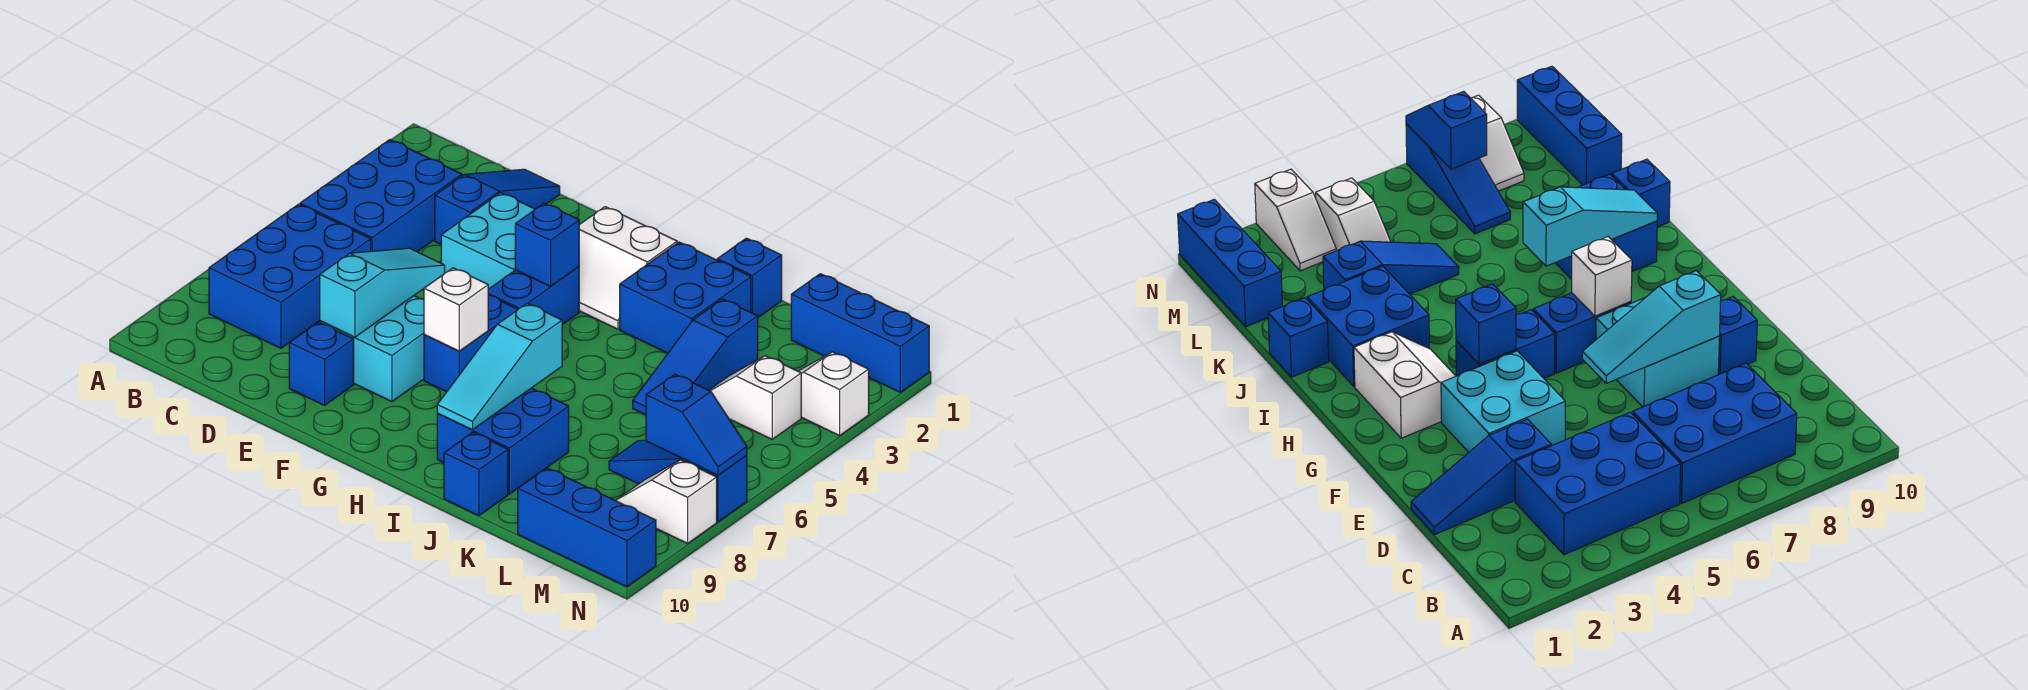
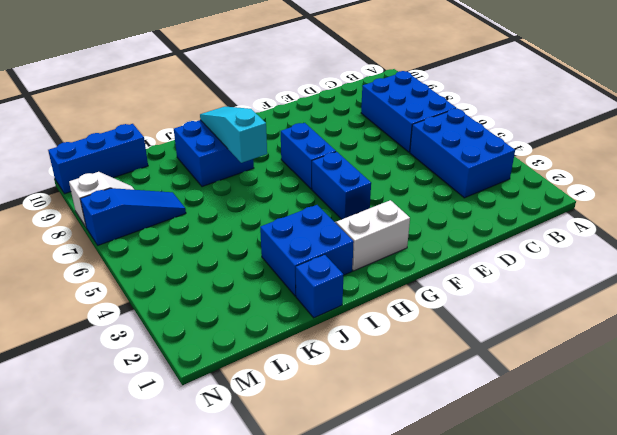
none -> blue slope D1:D3 level 1 top 3
none -> cyan brick E3:F4 level 1
none -> cyan brick E7:F8 level 1

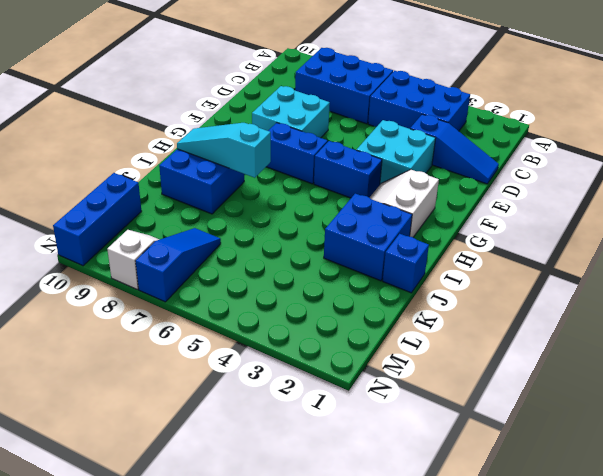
none -> blue brick E9 level 1
none -> blue brick J10 level 1
none -> blue slope K3:K5 level 1 top 3

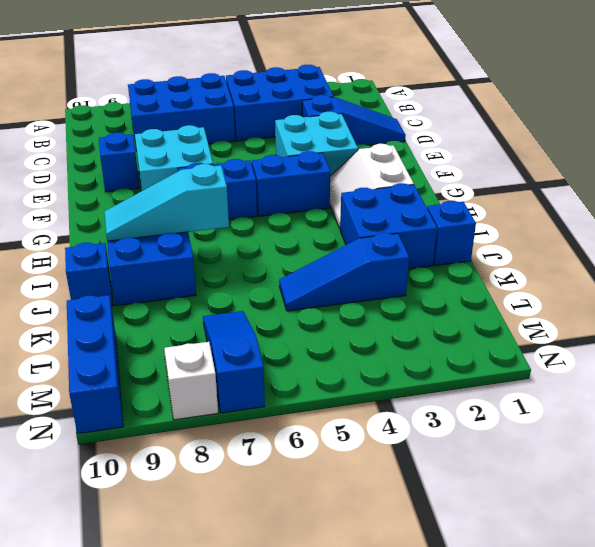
none -> blue brick L1:N1 level 1
none -> white slope L4:M4 level 1 top M
none -> white slope M3:N3 level 1 top N

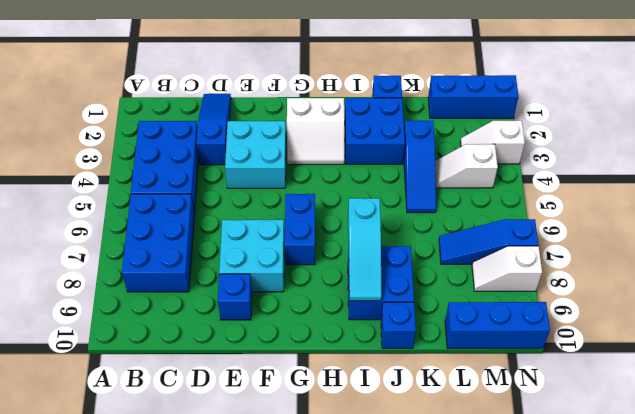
none -> blue brick G4:G5 level 1
none -> cyan slope E6:E8 level 2 top 8
none -> blue brick G4 level 2

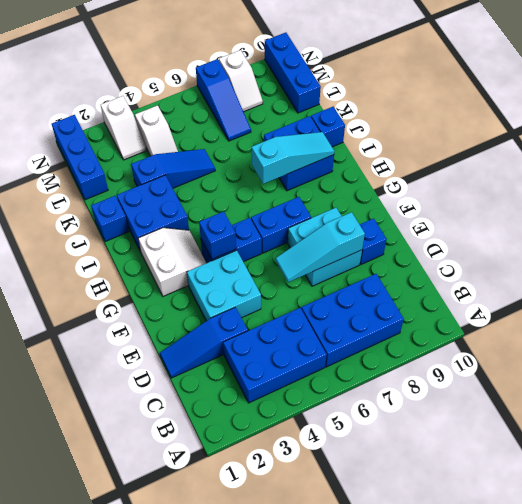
none -> white brick G7 level 2
none -> blue slope M7:N7 level 2 top M

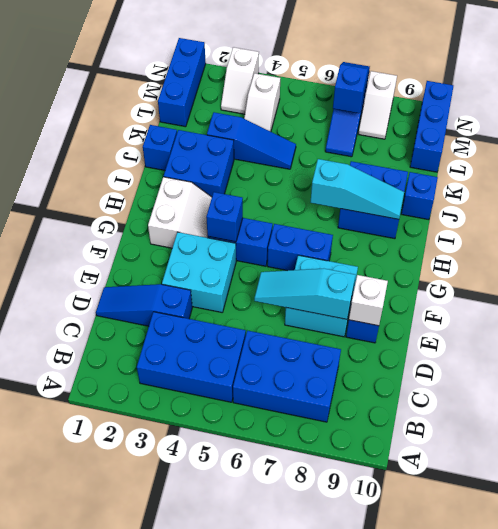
white brick E9 level 2 -> white brick G7 level 2

